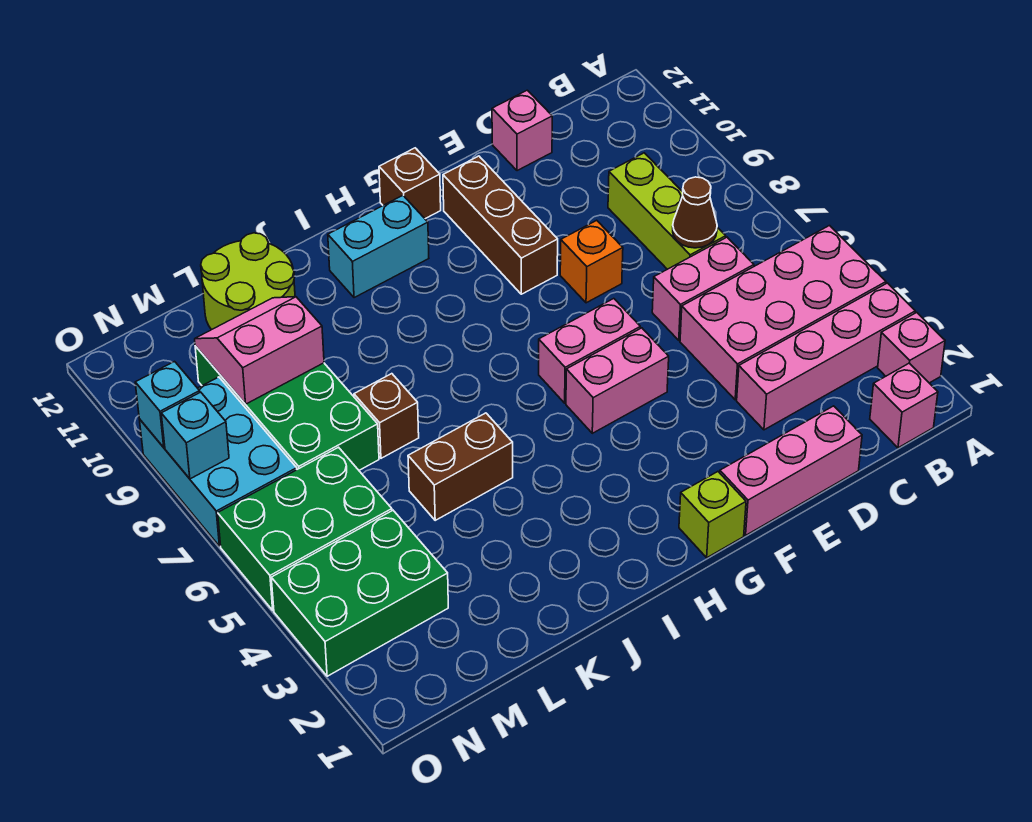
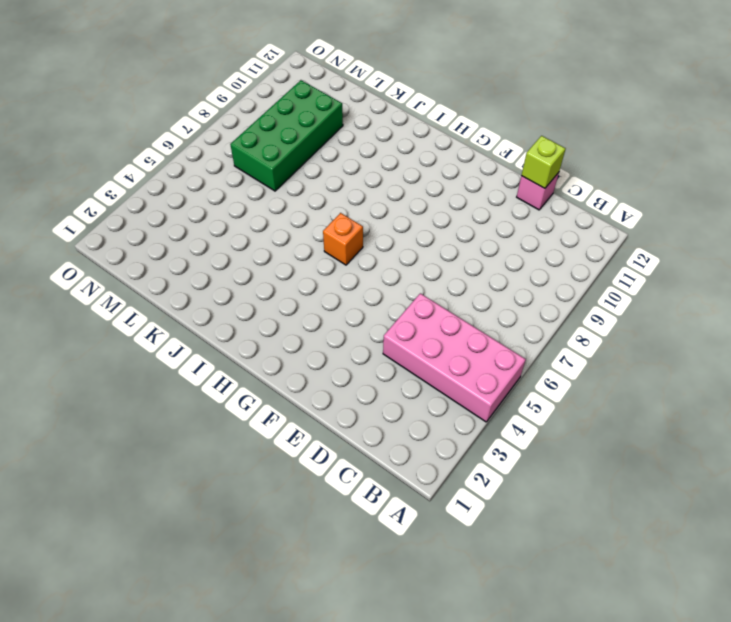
lime brick D12 level 2 -> lime brick G1 level 1
orange brick H6 level 1 -> orange brick E8 level 1
none -> pink brick A2 level 1
none -> pink brick A3:D3 level 1
none -> pink brick B1 level 1

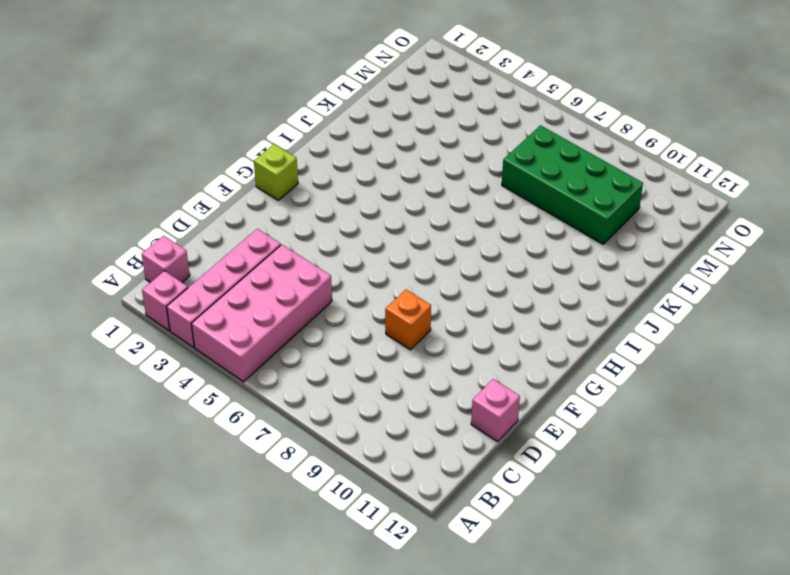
none -> pink brick C6:D6 level 1
none -> lime brick C7:C9 level 1
none -> pink brick D1:F1 level 1

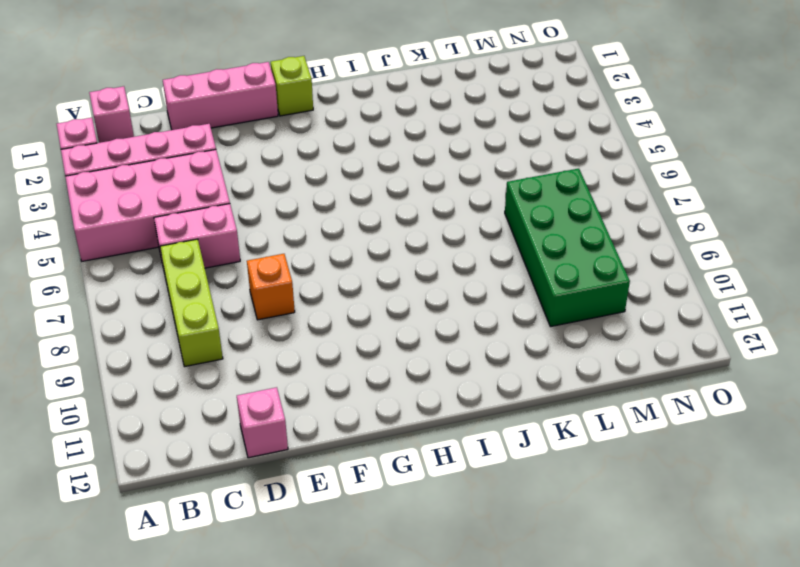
none -> pink brick F5:G5 level 1
none -> pink brick F6:G6 level 1
none -> brown brick F9:F11 level 1

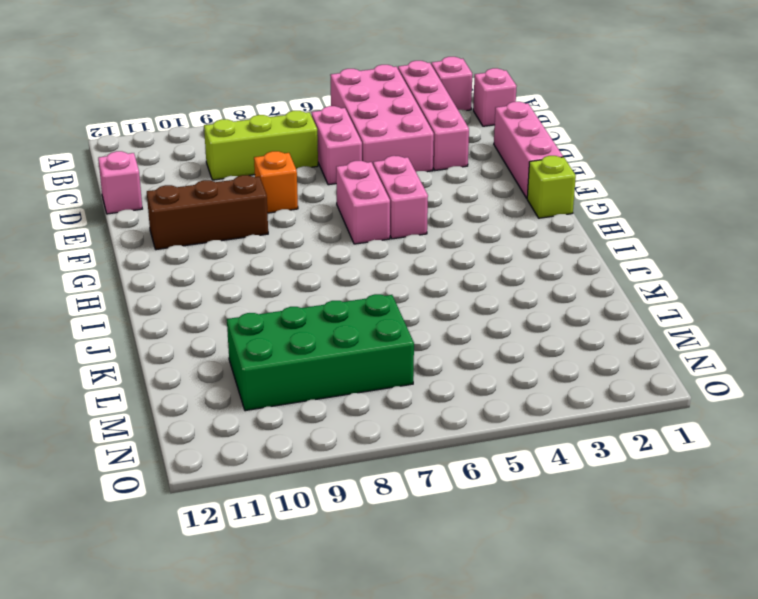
none -> brown brick G12 level 1
none -> cyan brick H11:I11 level 1
none -> brown brick J5:K5 level 1

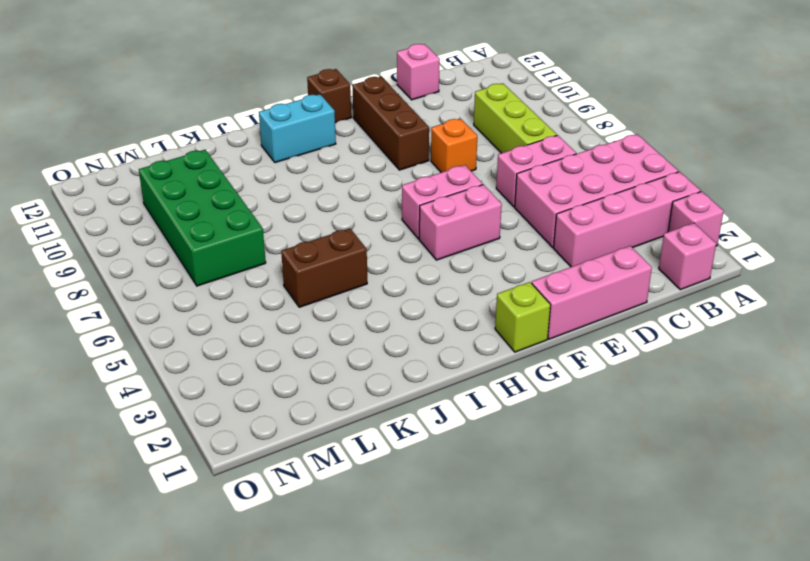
none -> brown brick K7 level 1
none -> lime round brick K11:L12 level 1
none -> green brick M3:O4 level 1

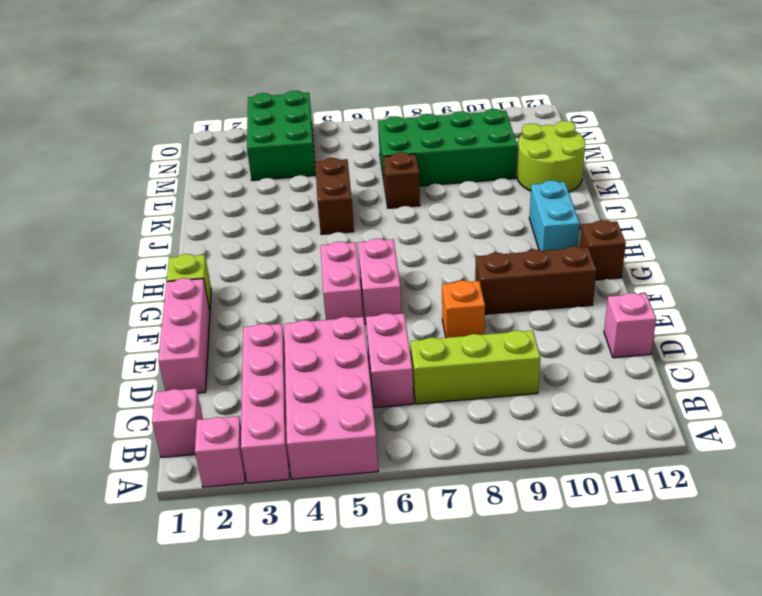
none -> green brick M5:O6 level 1
none -> cyan brick N7:O9 level 1
none -> brown cone C7 level 2

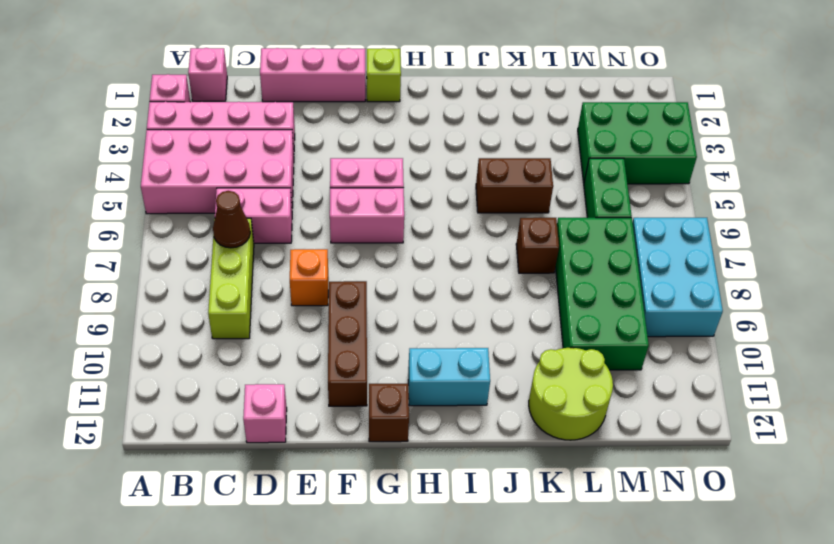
green brick M5:M6 level 1 -> green brick M5:O6 level 1
none -> pink slope L9:M10 level 2 top 9
none -> cyan brick O8 level 2
none -> cyan brick O9 level 2

